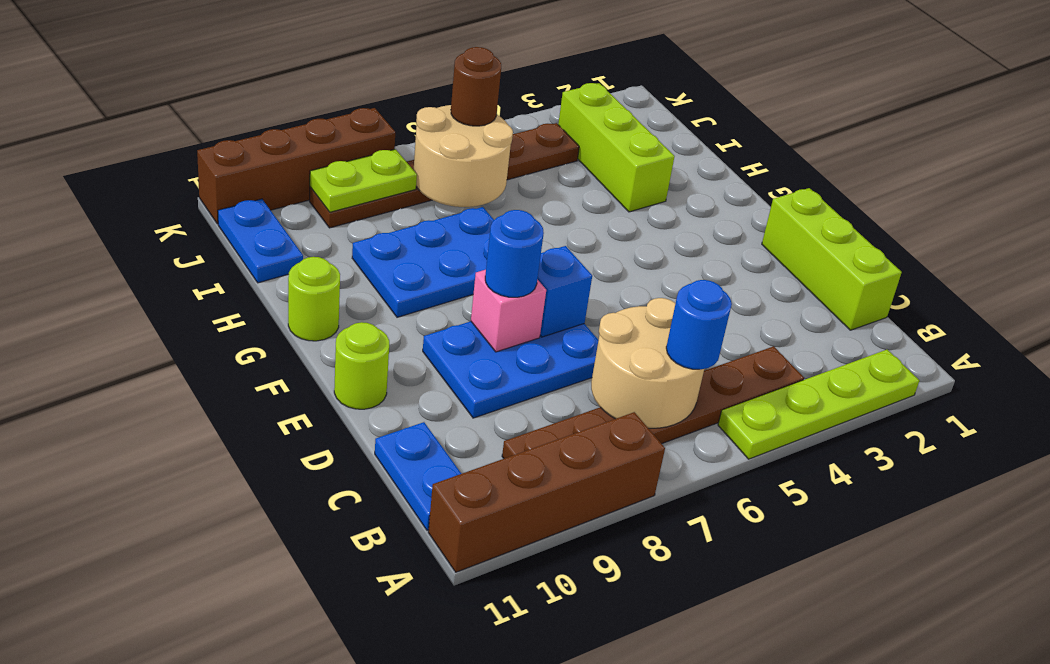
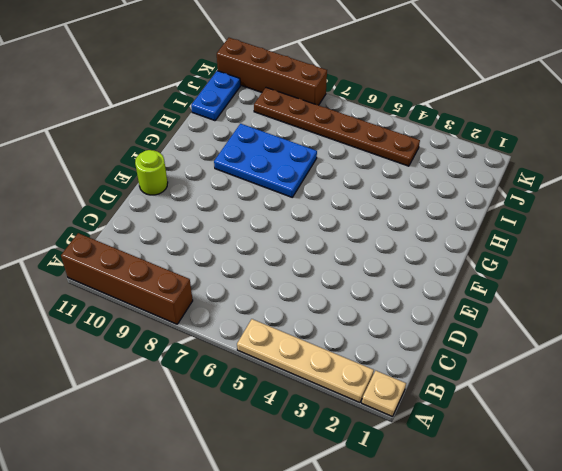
tan plate A1 level 1 -> none
tan plate A2:A5 level 1 -> lime plate A2:A5 level 1
none -> brown plate B4:B9 level 1
none -> blue plate B11:C11 level 1
none -> lime brick C1:E1 level 1

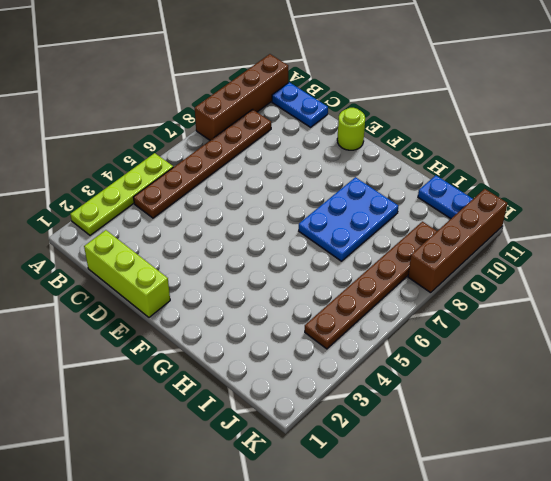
none -> blue plate D7:E9 level 1
none -> lime round brick G11 level 1
none -> lime brick H3:J3 level 1

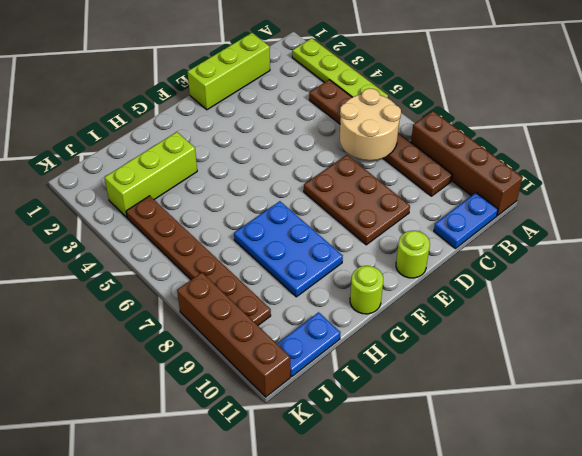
brown plate D7:E9 level 1 -> blue plate D7:E9 level 1
none -> blue brick E7 level 2
none -> pink brick E8 level 2
none -> tan round brick I6:J7 level 2

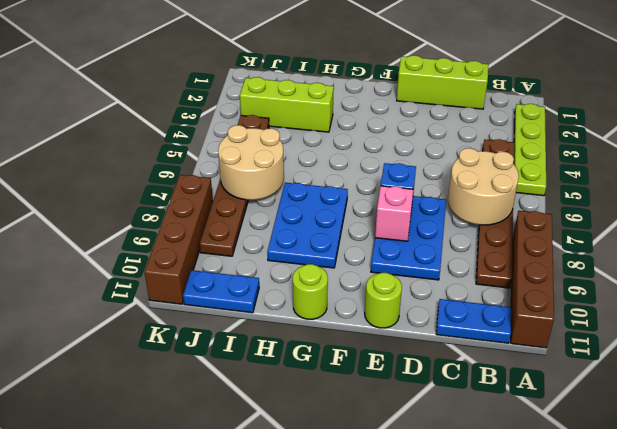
none -> lime plate J8:J9 level 2
none -> blue round brick B6 level 3
none -> blue round brick E8 level 3

